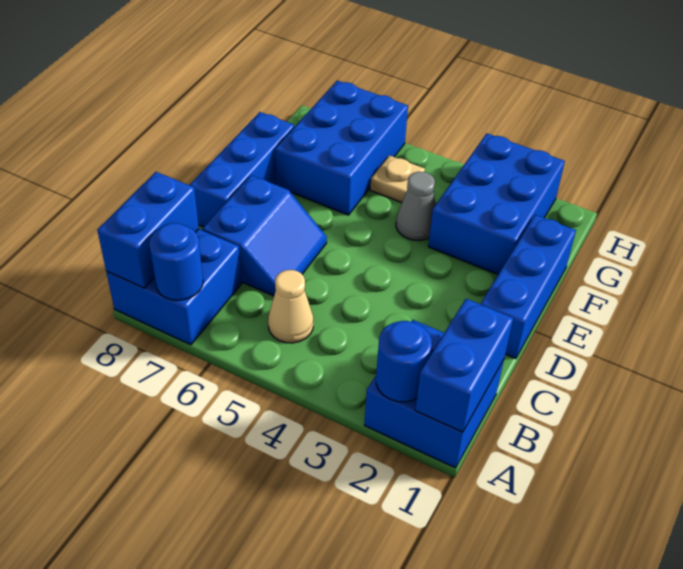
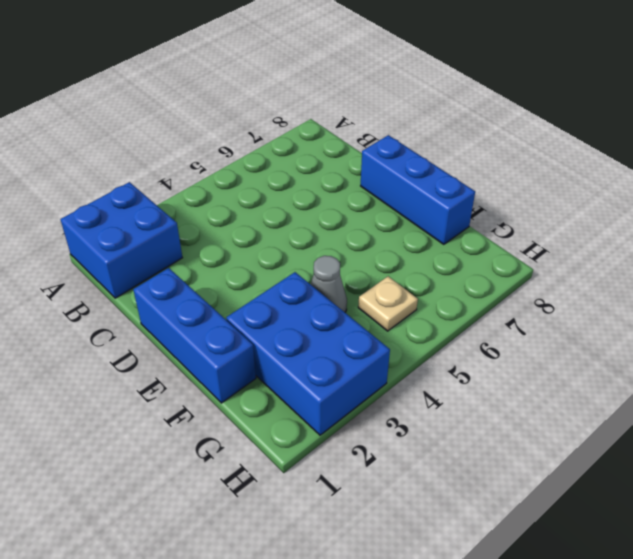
none -> blue brick A7:B8 level 1
none -> tan cone B5 level 1
none -> blue slope C6:D7 level 1 top 7

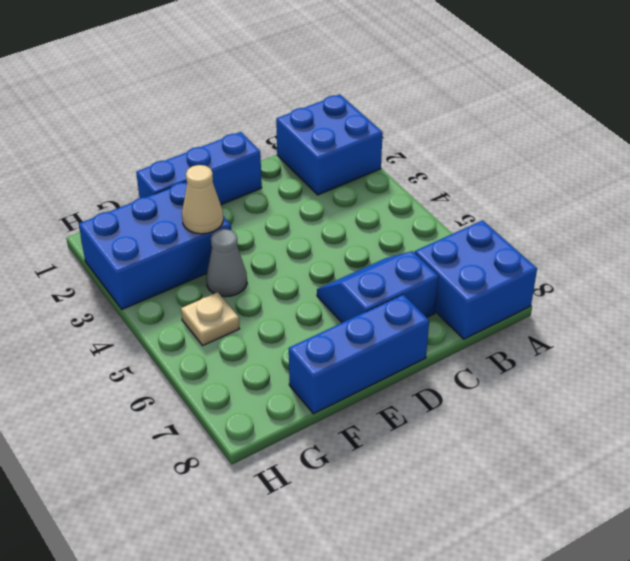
tan cone F3 level 2 -> tan cone B5 level 1
none -> blue brick F6:H7 level 1
none -> blue brick A1:B1 level 2
none -> blue round brick A2 level 2

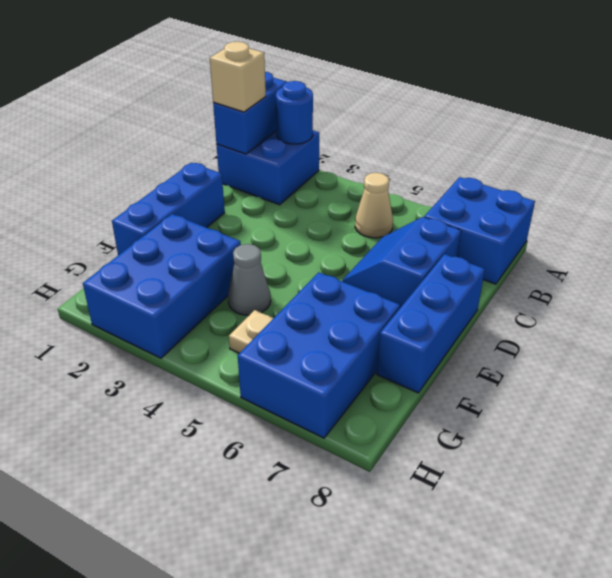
tan brick B1 level 3 -> none
none -> blue round brick A7 level 2
none -> blue brick A8:B8 level 2

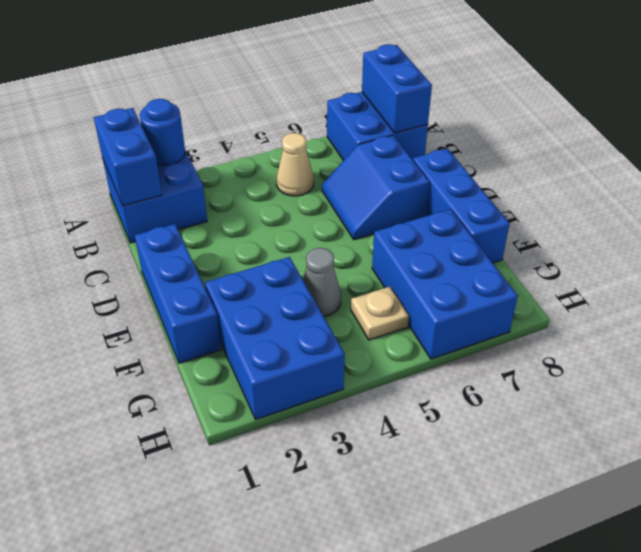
none -> blue round brick A7 level 2

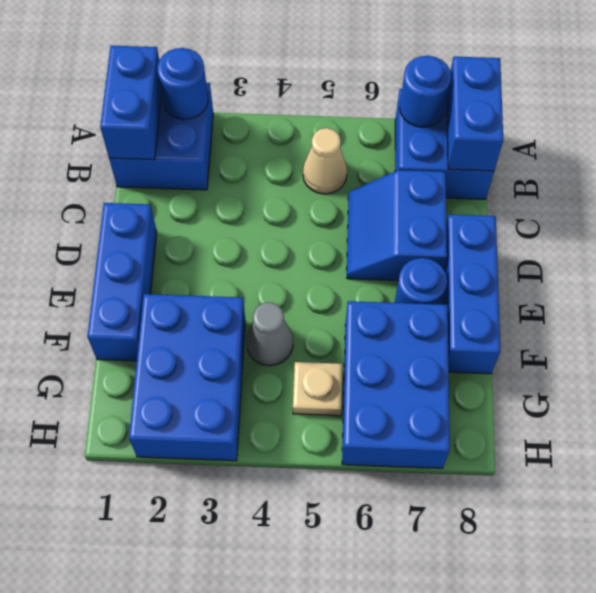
blue round brick E7 level 1 -> none

